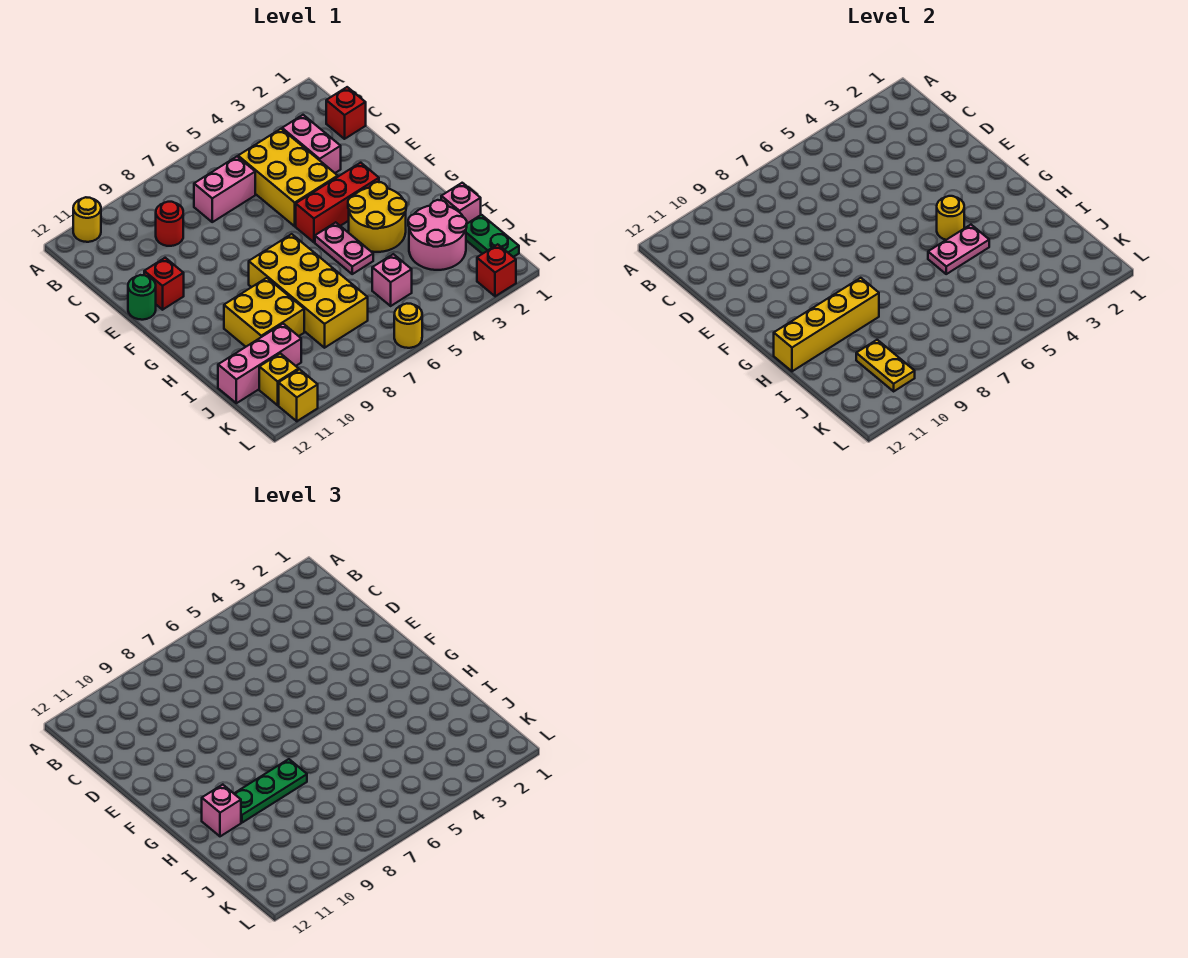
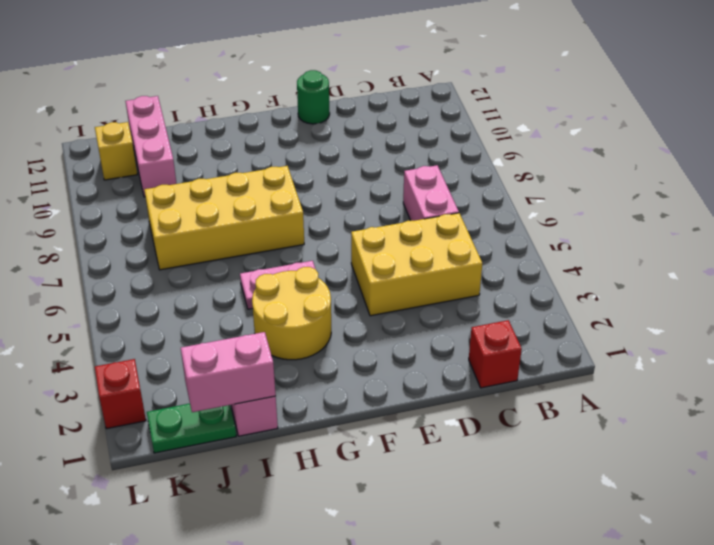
pink brick I1:J1 level 2 -> pink brick C3:D3 level 1
none -> yellow round brick A11 level 1
none -> red round brick C9 level 1
none -> red brick E11 level 1

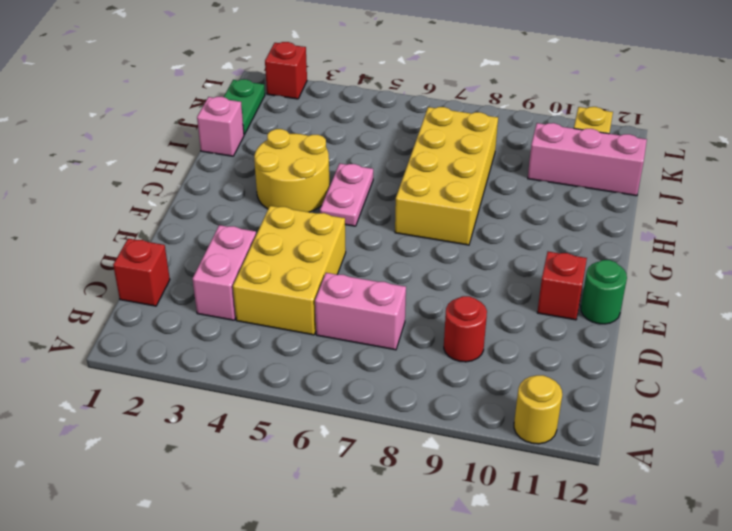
none -> red brick F3:F5 level 1
none -> yellow brick H9:I10 level 1
none -> pink round brick I2:J3 level 1

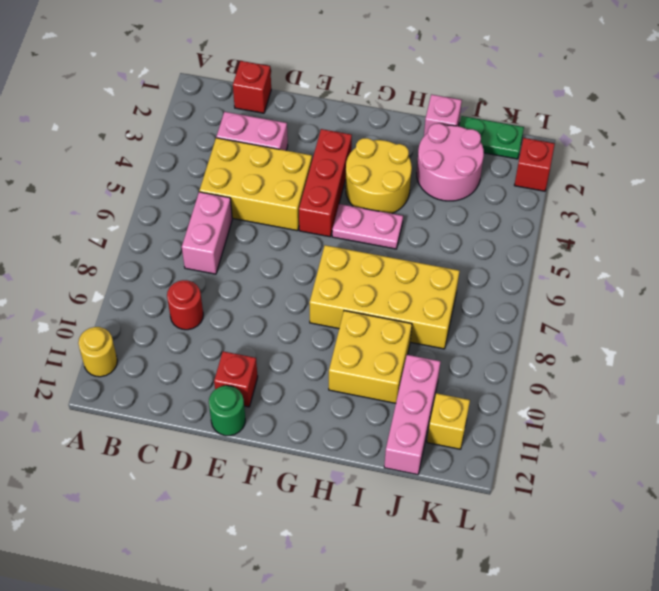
none -> pink brick J5 level 1
none -> yellow round brick L6 level 1
none -> yellow brick L11 level 1

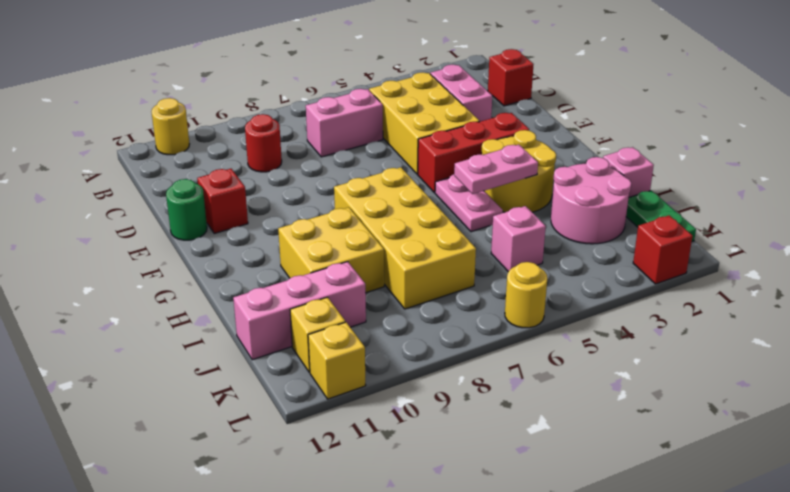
none -> yellow round brick G4 level 2
none -> yellow brick H9:H12 level 2
none -> yellow plate J10:K10 level 2

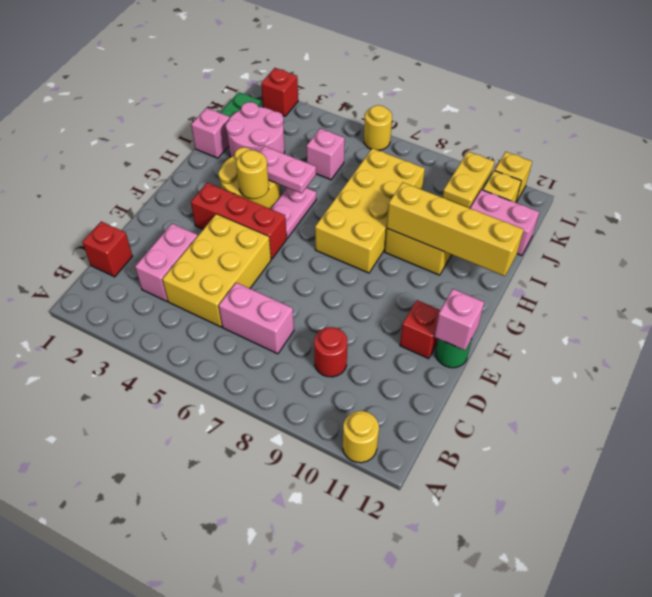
pink brick E12 level 2 -> pink brick H11 level 3
none -> green plate H8:H10 level 3

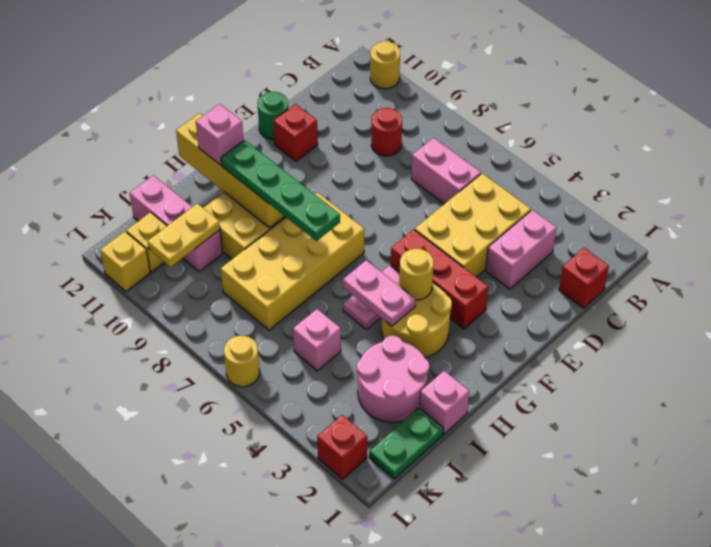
green plate H7:H10 level 3 -> green plate H8:H10 level 3

